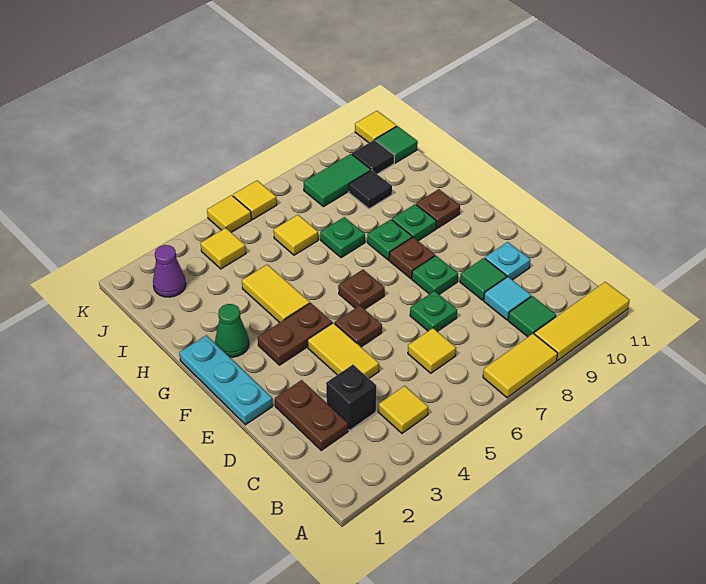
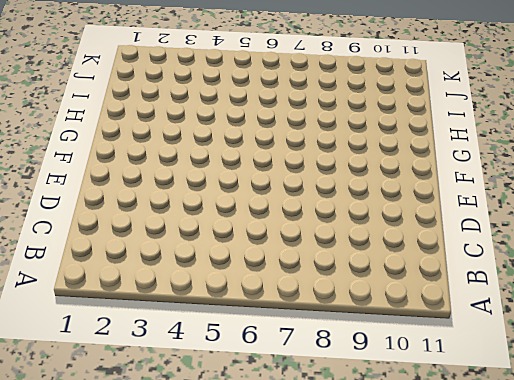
none -> yellow tile A7:A8 level 1
none -> yellow tile A9:A11 level 1
none -> yellow tile B4 level 1
none -> green tile B9 level 1

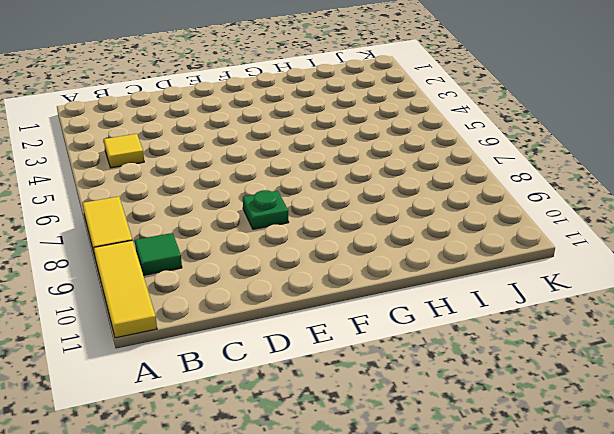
none -> brown plate C2:D2 level 1
none -> black brick C3 level 1
none -> yellow tile C6 level 1
none -> cyan tile C9 level 1

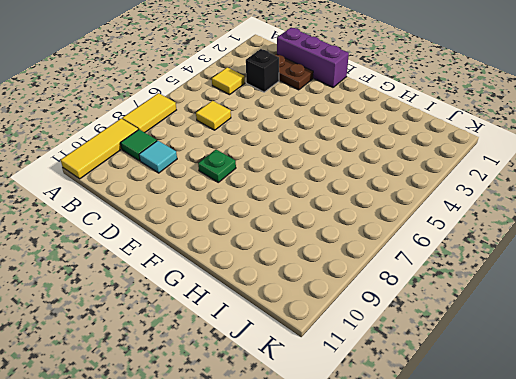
purple brick C1:E1 level 1 -> cyan plate E1:G1 level 1
none -> yellow tile D4:E4 level 1
none -> green plate D7 level 1
none -> green tile D9 level 1
none -> cyan plate D10 level 1

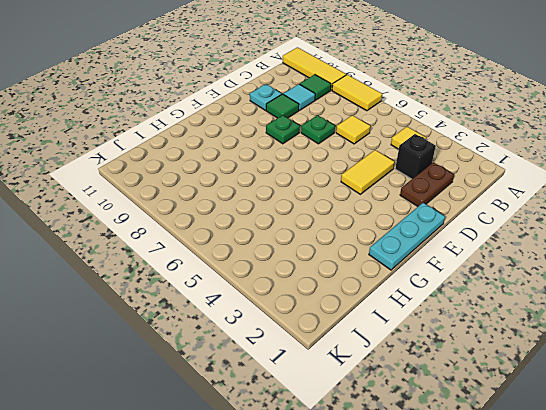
none -> brown plate E5 level 1
none -> brown plate F3:F4 level 1
none -> brown plate F6 level 1
none -> brown plate F8 level 1

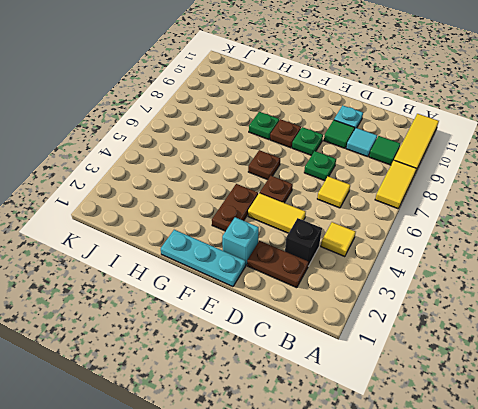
cyan brick E2 level 1 -> none
none -> green cone G2 level 1
none -> yellow tile G4:H4 level 1
none -> green plate G9 level 1
none -> brown plate G10 level 1

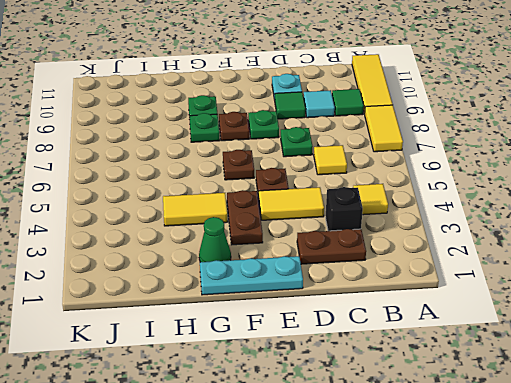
none -> brown plate G10 level 1
none -> green plate H7 level 1
none -> yellow tile I6 level 1
none -> black tile I9 level 1

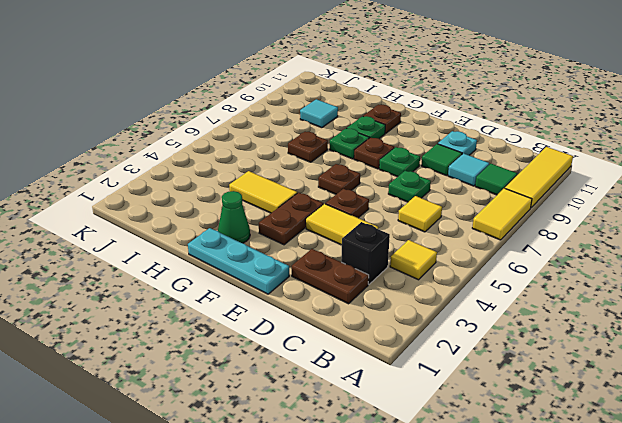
brown plate H7 level 1 -> green plate H7 level 1
cyan tile I9 level 1 -> black tile I9 level 1
none -> yellow tile I6 level 1
none -> purple cone J2 level 1
none -> yellow tile J4 level 1
none -> green tile J8:J9 level 1

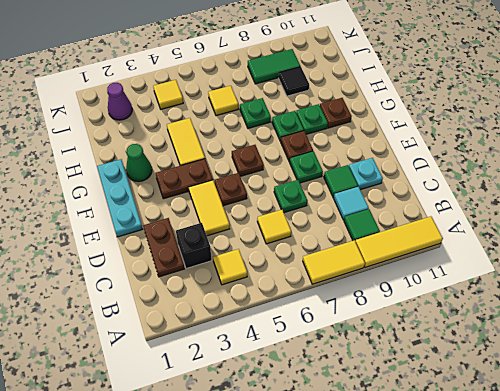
none -> black tile J10 level 1
none -> green tile J11 level 1
none -> yellow tile K5 level 1
none -> yellow tile K6 level 1

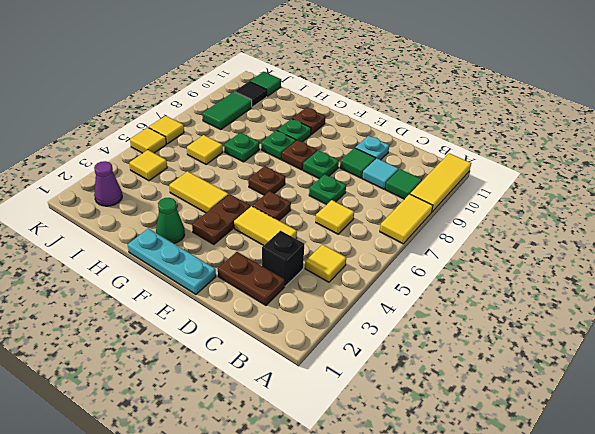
none -> black tile I9 level 1
none -> yellow tile K11 level 1

